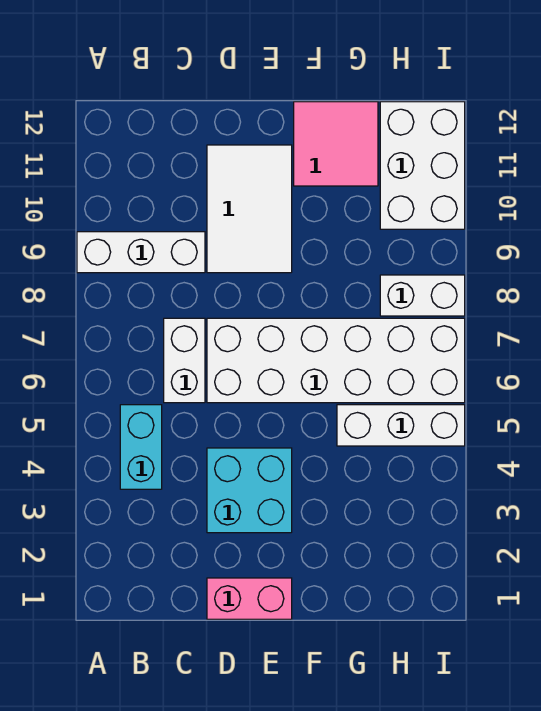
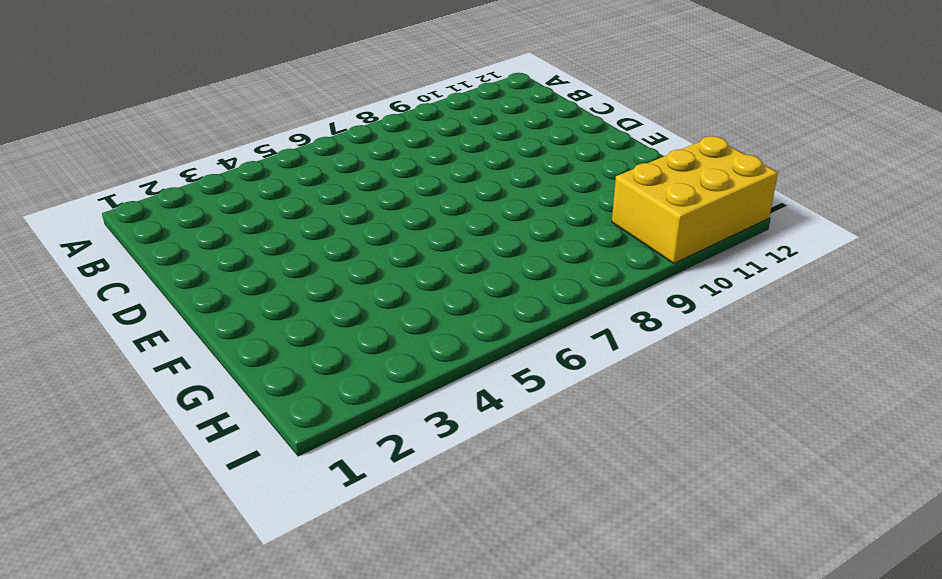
yellow brick H10:I12 level 1 -> white brick H10:I12 level 1
none -> white brick A9:C9 level 1
none -> cyan brick B4:B5 level 1

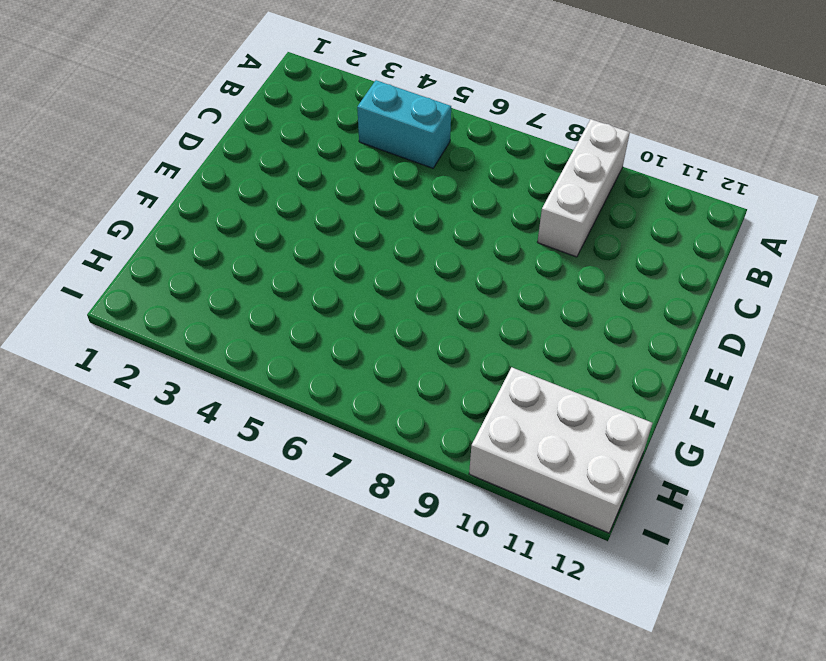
none -> white brick C6:C7 level 1
none -> pink brick D1:E1 level 1

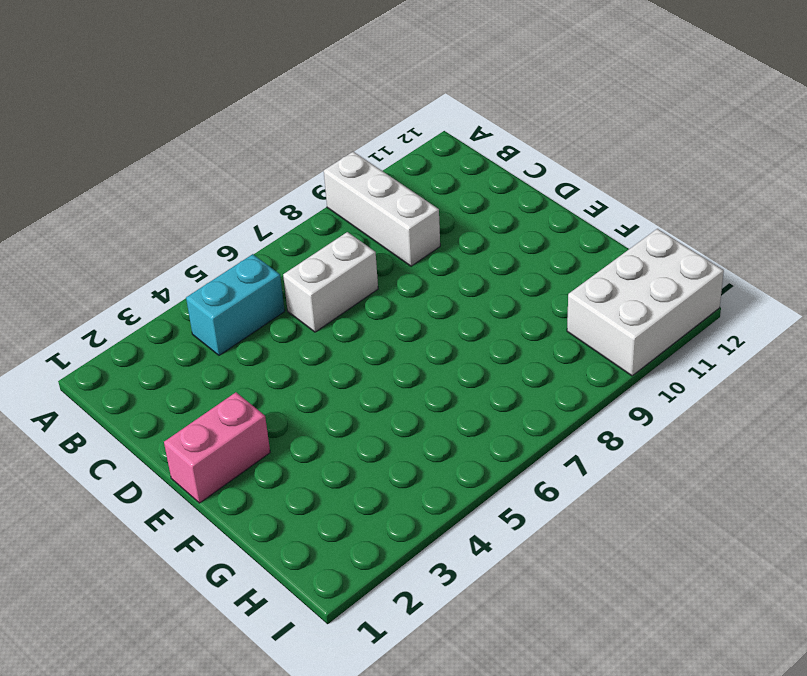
pink brick E1:E2 level 1 -> pink brick D1:E1 level 1
none -> cyan brick D3:E4 level 1
none -> white brick D6:I7 level 1

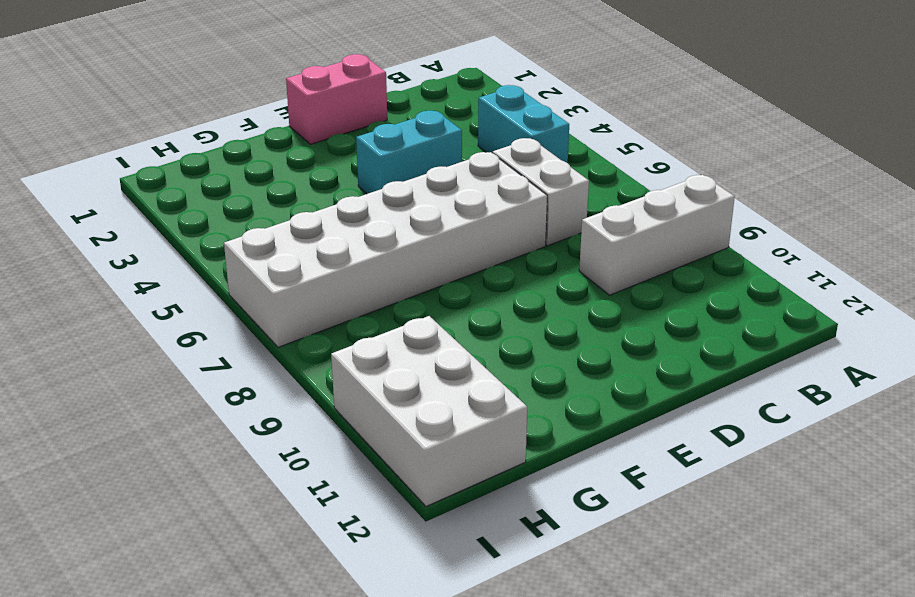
cyan brick D4:E4 level 1 -> cyan brick D3:E4 level 1
none -> white tile D9:E11 level 1
none -> pink tile F11:G12 level 1

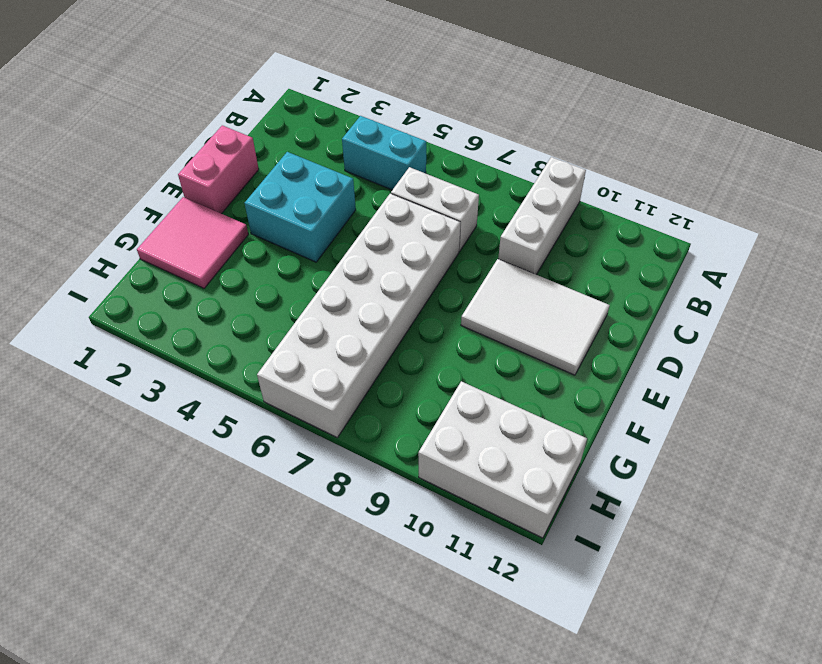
pink tile F1:G2 level 1 -> pink tile F11:G12 level 1
none -> white brick G5:I5 level 1
none -> white brick H8:I8 level 1

